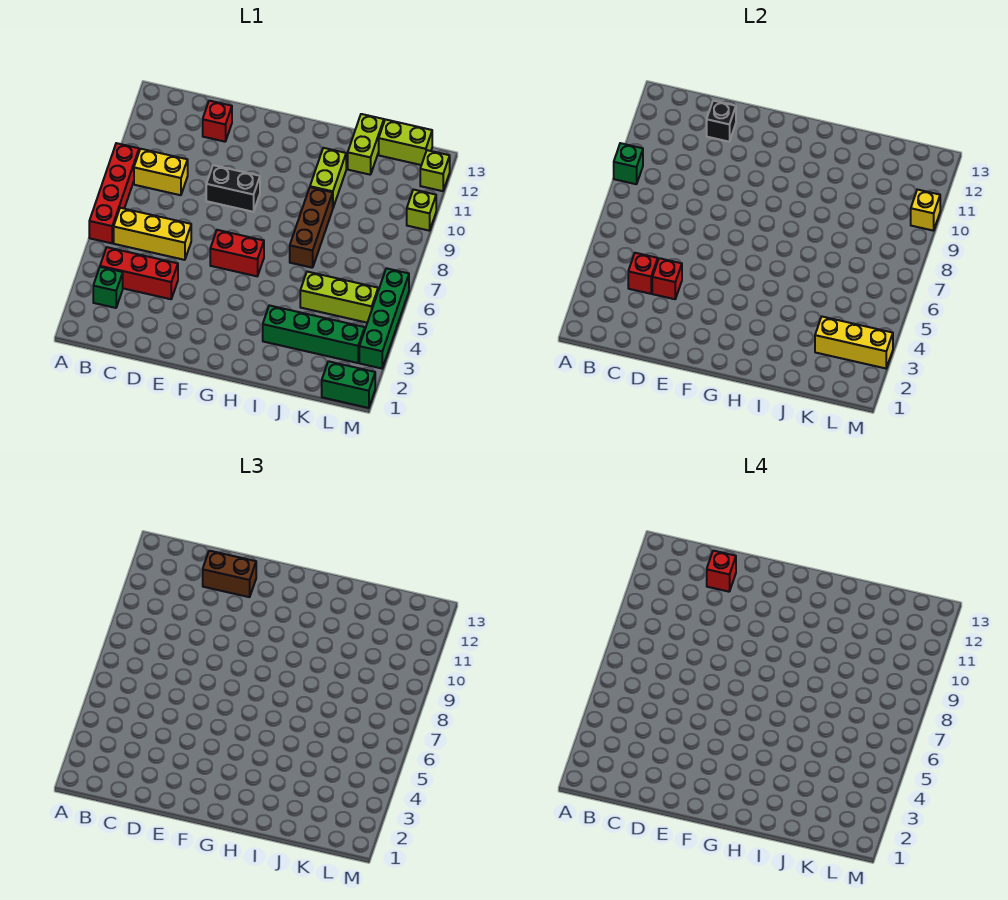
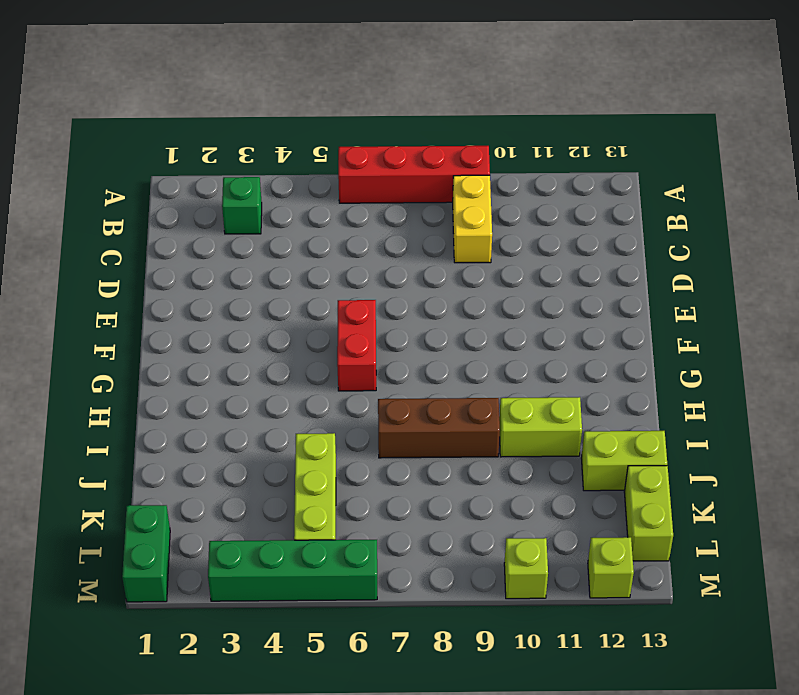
none -> red brick B4:D4 level 1
none -> yellow brick B6:D6 level 1
none -> red brick D12 level 1

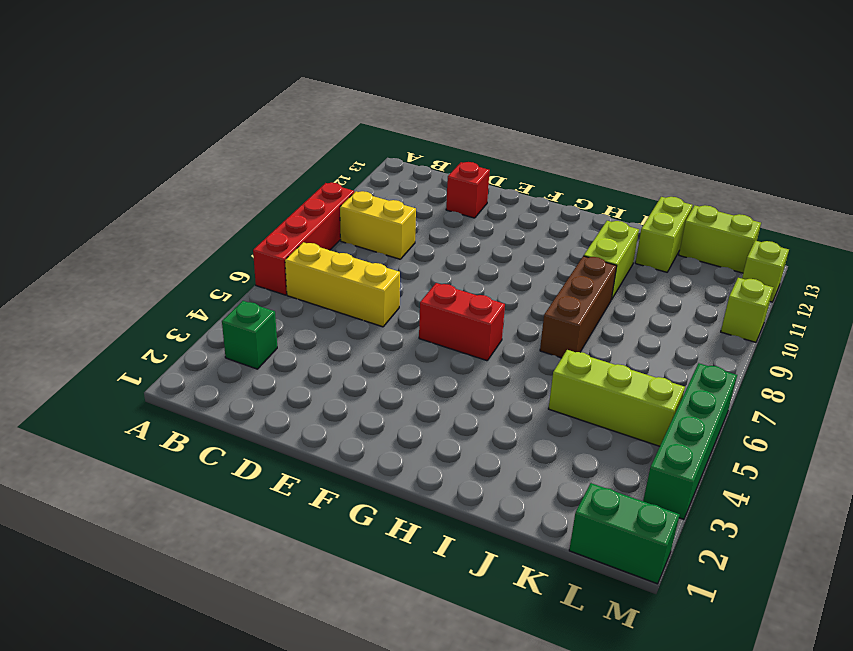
none -> red brick B4:D4 level 1
none -> black brick E9:F9 level 1
none -> green brick I3:L3 level 1

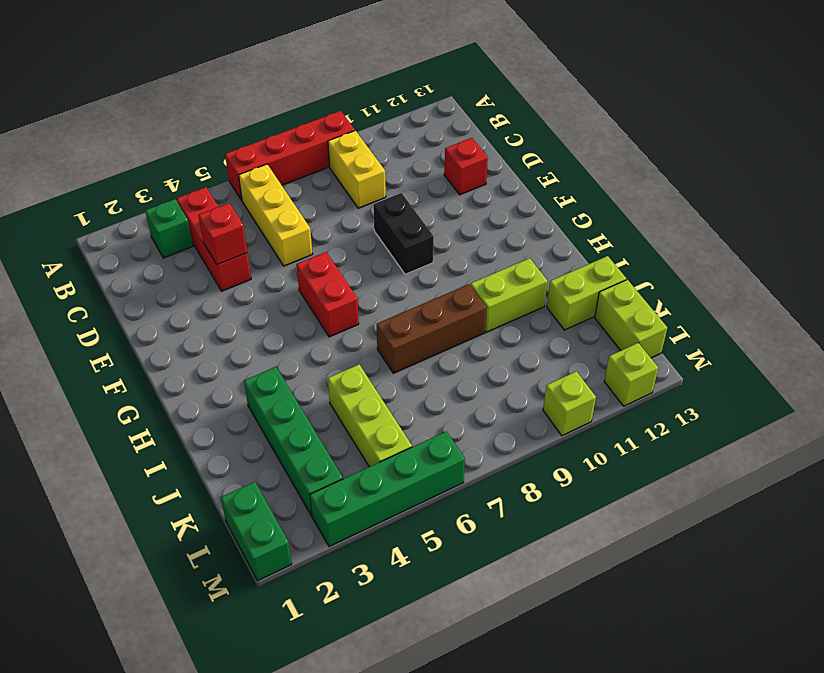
none -> green brick A9 level 2
none -> red brick C4 level 2
none -> black brick D12 level 2

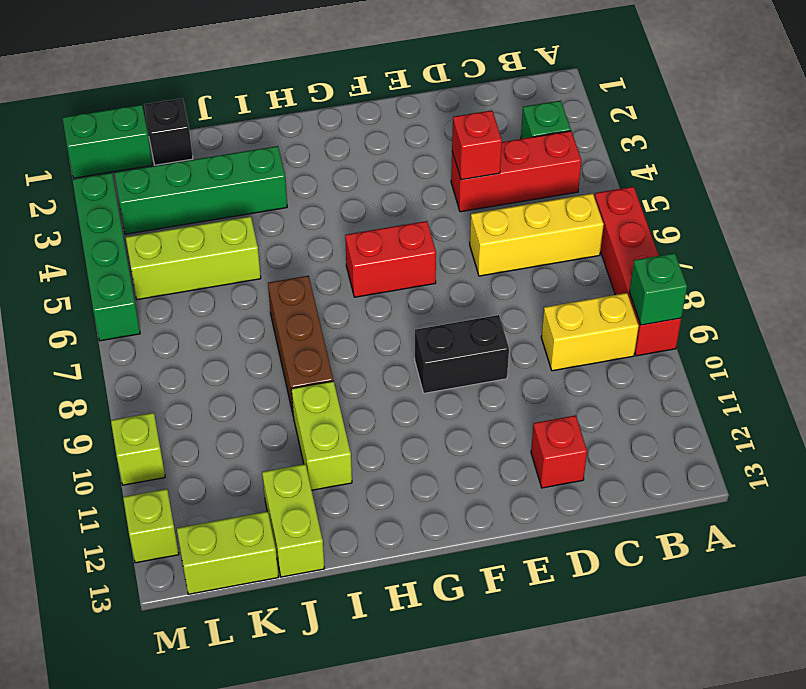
black brick K1 level 1 -> black brick D12 level 2
none -> red brick C4 level 2
none -> yellow brick K3:M3 level 2
none -> yellow brick M10 level 2

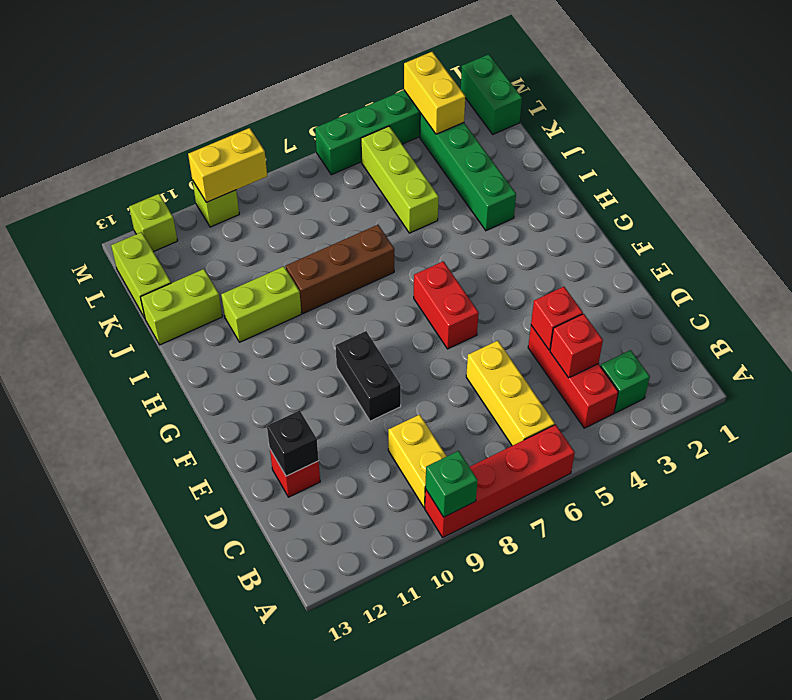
yellow brick L3:M3 level 2 -> yellow brick K3:M3 level 2
yellow brick M9:M10 level 2 -> yellow brick M10 level 2
none -> brown brick D12:E12 level 3
none -> red brick D12 level 4

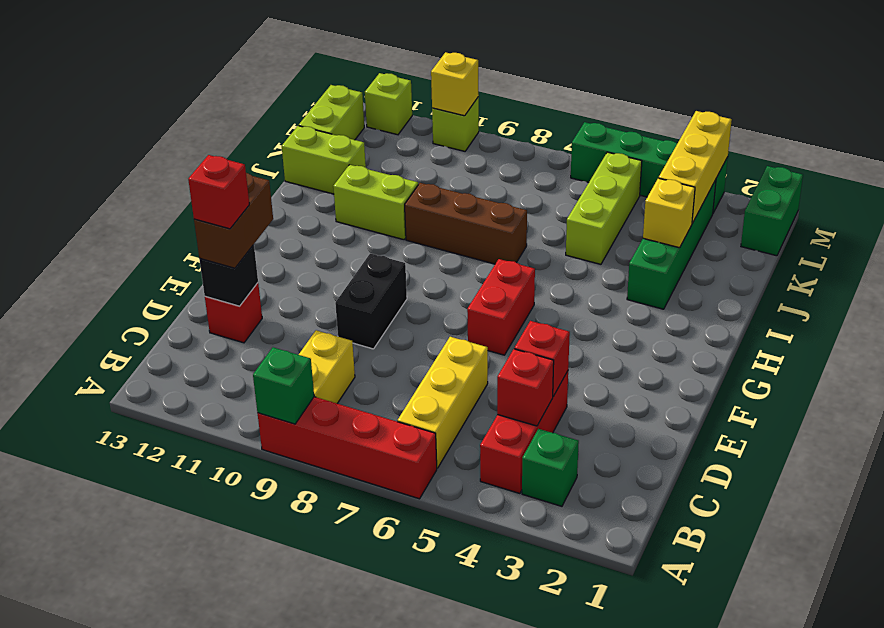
yellow brick J3 level 2 -> none

